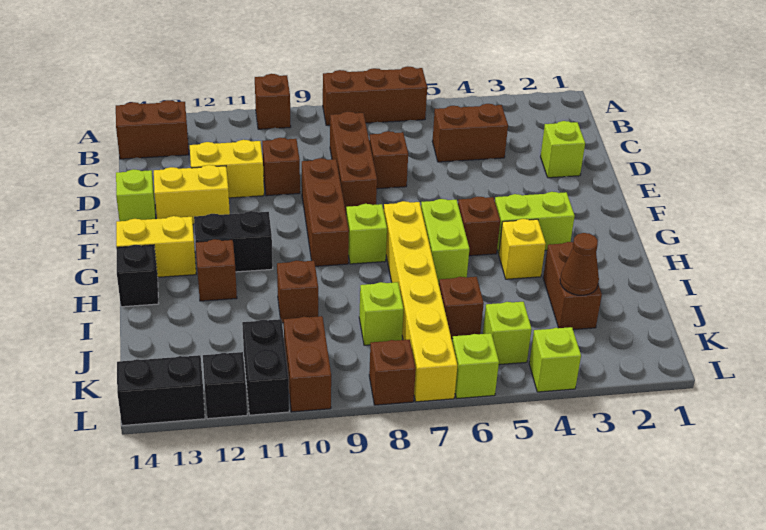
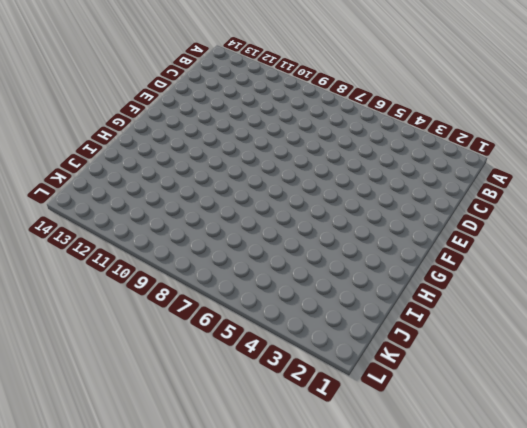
none -> brown brick A6:A8 level 1
none -> brown brick A10 level 1
none -> brown brick B13:B14 level 1
none -> brown brick C4:C5 level 1

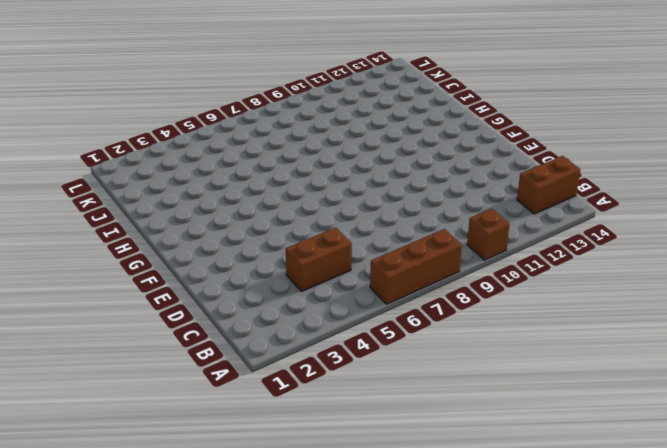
none -> brown brick C8:E8 level 1
none -> lime brick D2 level 1
none -> brown brick D7 level 1
none -> brown brick D10 level 1

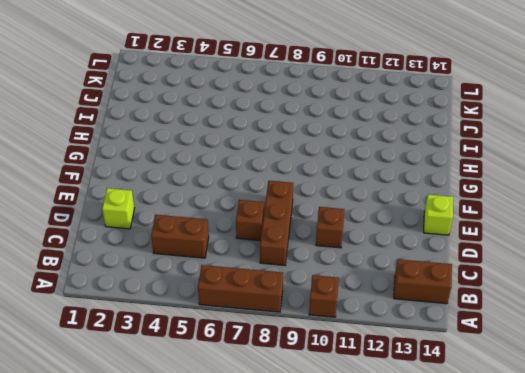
none -> yellow brick D11:D12 level 1
none -> brown brick E9:G9 level 1
none -> yellow brick E12:E13 level 1
none -> lime brick G3:G4 level 1

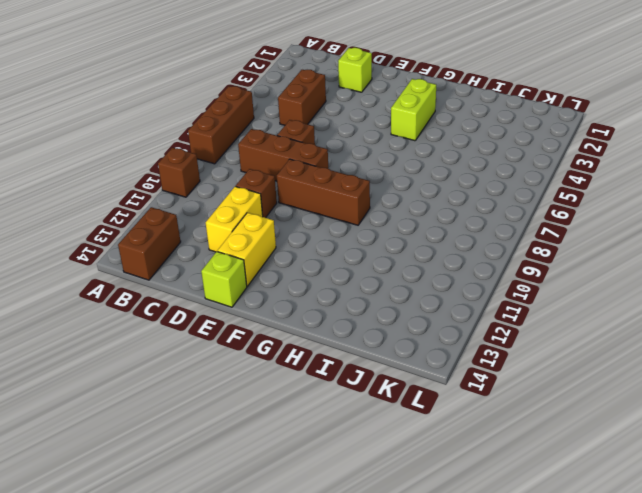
none -> brown brick G5 level 1
none -> lime brick G6:H6 level 1
none -> yellow brick G7:L7 level 1
none -> lime brick G8 level 1

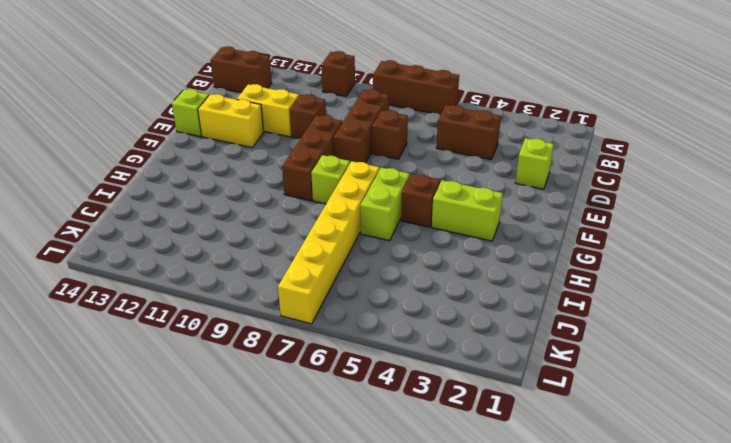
none -> black brick G11:G12 level 1
none -> yellow brick G13:G14 level 1
none -> yellow brick H4 level 1
none -> brown brick H12 level 1

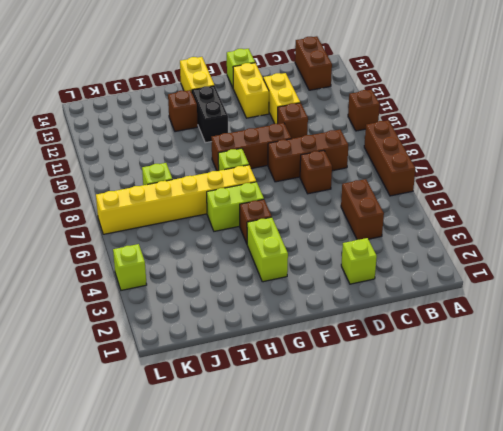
none -> yellow brick H4 level 1
none -> black brick H14 level 1
none -> brown brick I3:J3 level 1
none -> brown brick I10 level 1

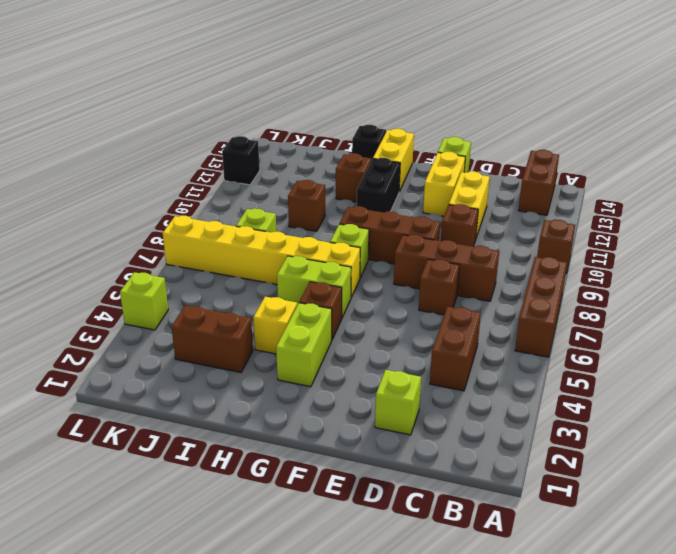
none -> brown brick J6 level 1
none -> lime brick K5 level 1
none -> brown brick K10:L10 level 1
none -> black brick K11:L11 level 1

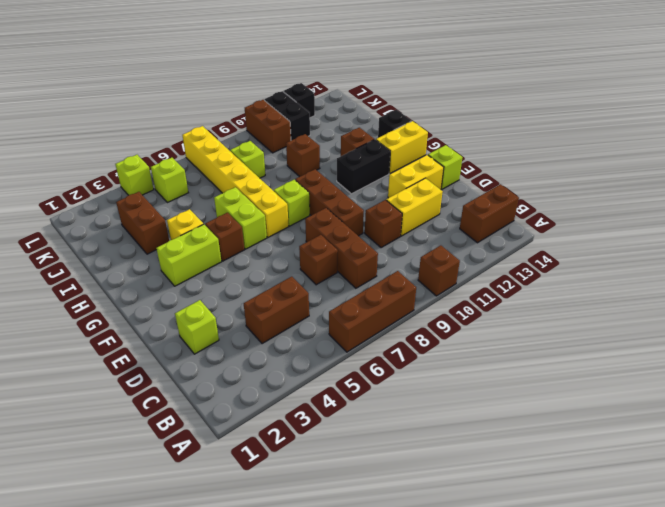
none -> brown brick J6 level 1
none -> lime brick L6 level 1
none -> brown brick L8 level 1
none -> black brick L13:L14 level 1

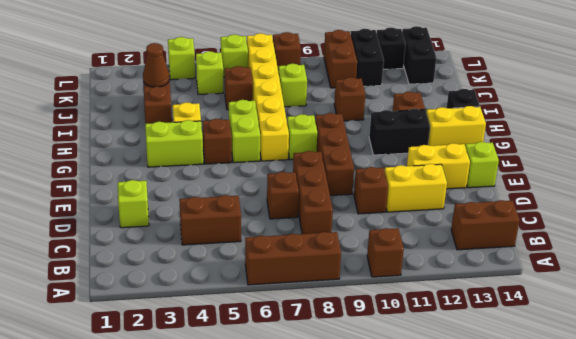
black brick K13:L13 level 1 -> black brick L13:L14 level 1

